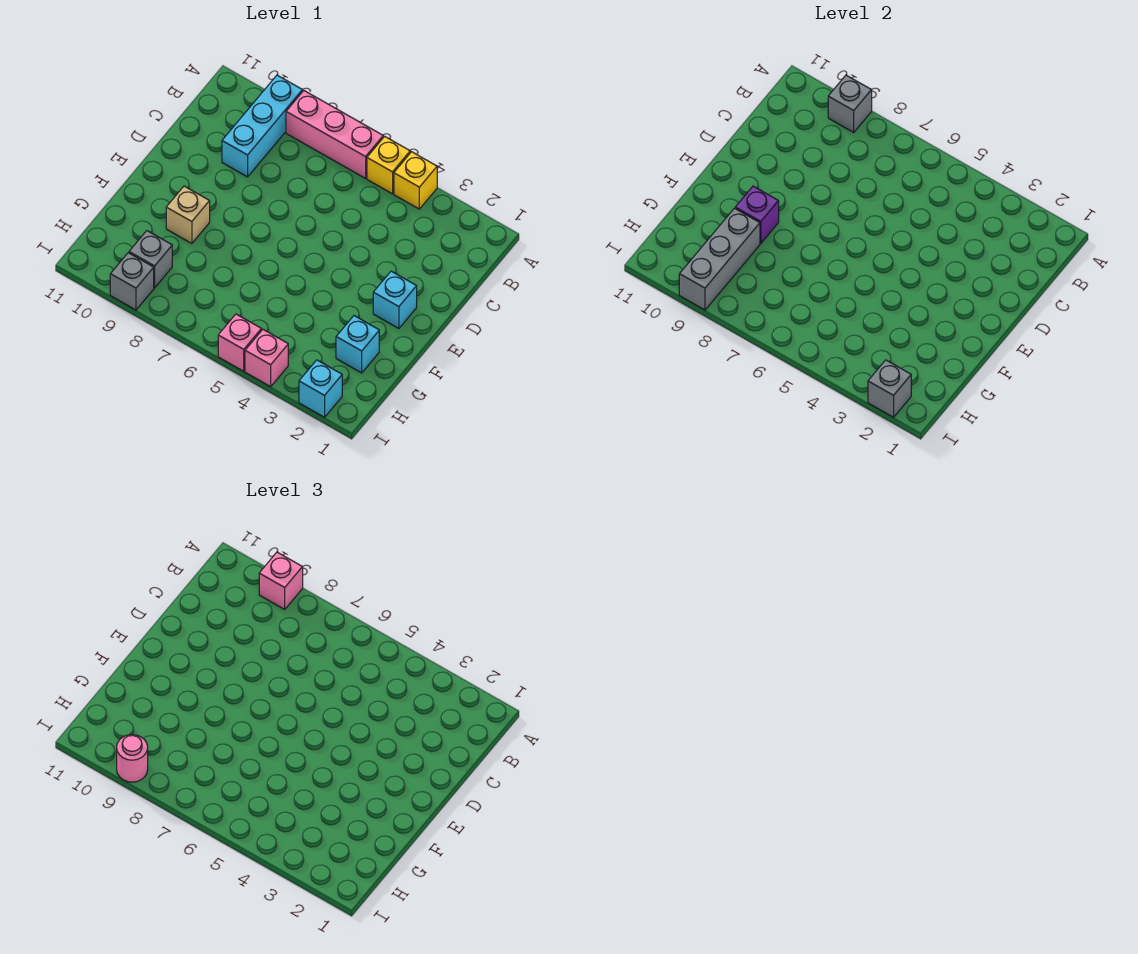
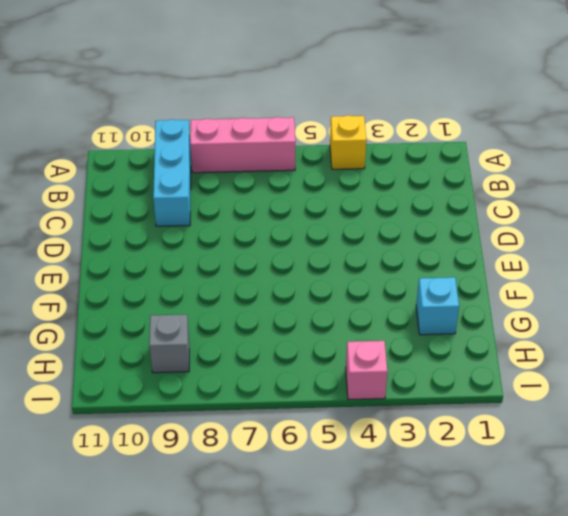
none -> yellow brick A5 level 1
none -> cyan brick E2 level 1
none -> tan brick F9 level 1

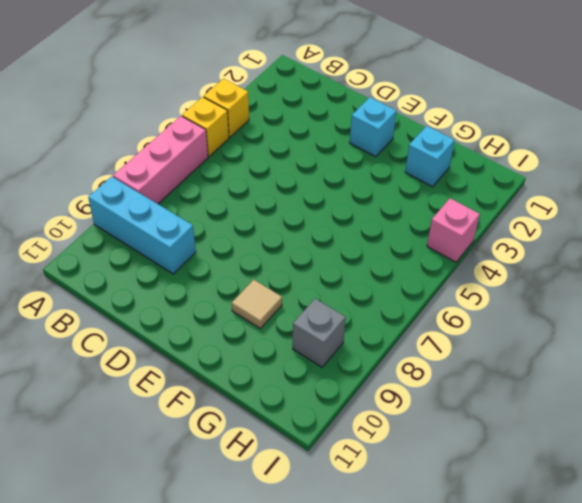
tan tile F9 level 1 -> tan brick F9 level 1
none -> cyan brick I2 level 1
none -> pink brick I5 level 1
none -> grey brick I9 level 1

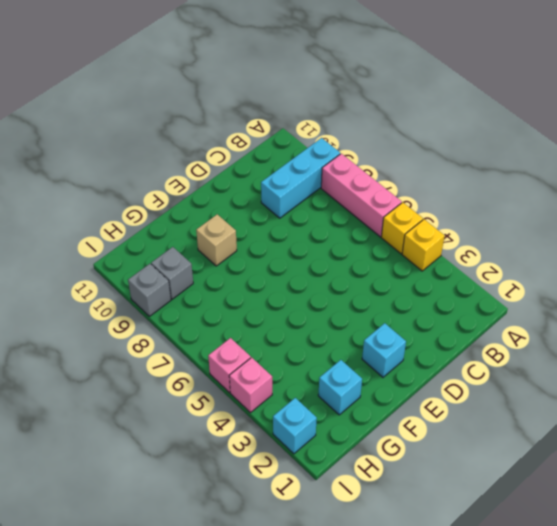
none -> grey brick A9 level 2
none -> purple brick F9 level 2
none -> grey brick G9:I9 level 2

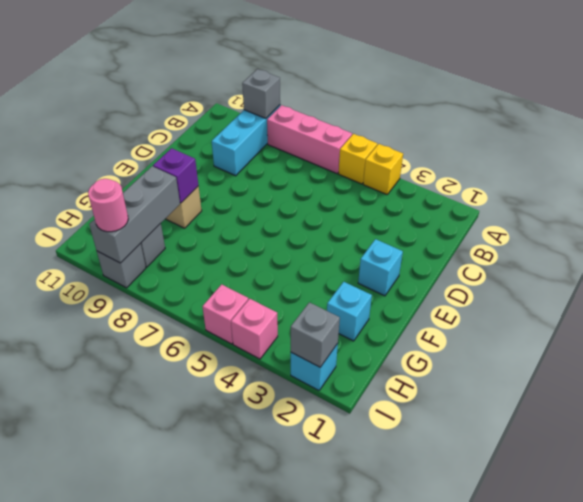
none -> pink brick A9 level 3

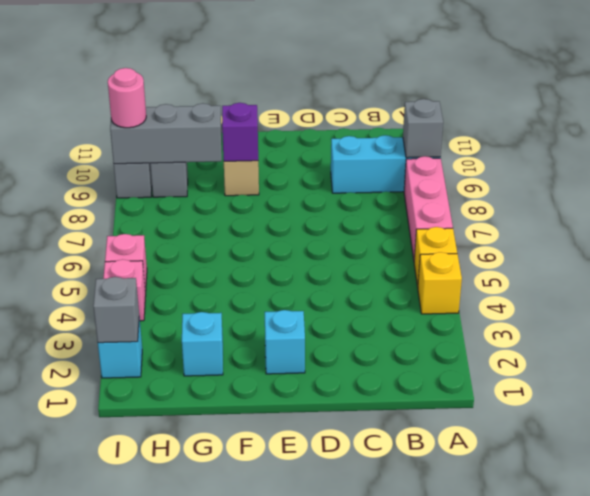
none -> pink brick A9 level 3

